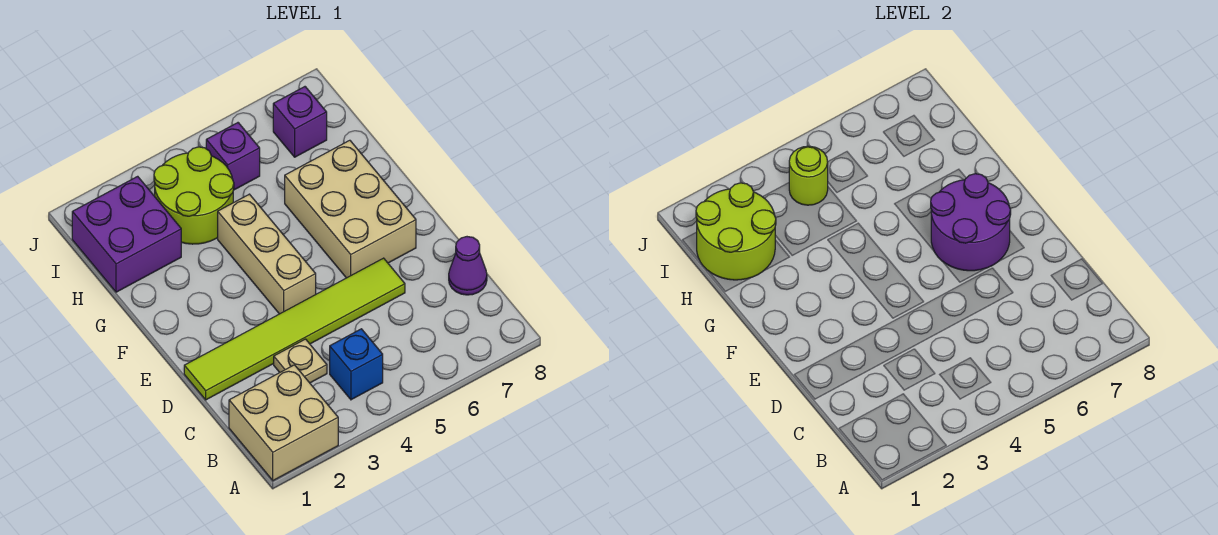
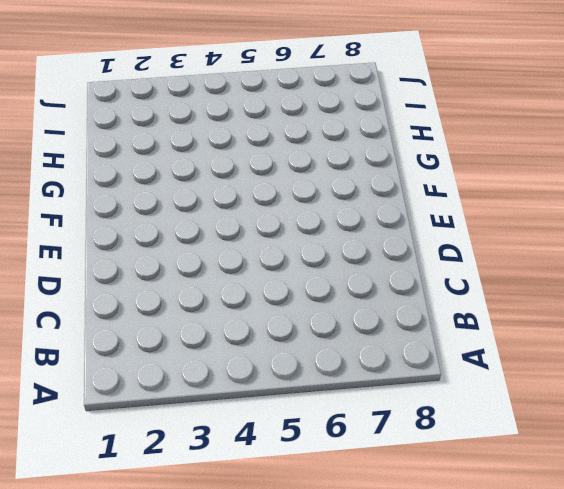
none -> tan brick A1:B2 level 1
none -> blue brick B4 level 1
none -> tan plate C3 level 1

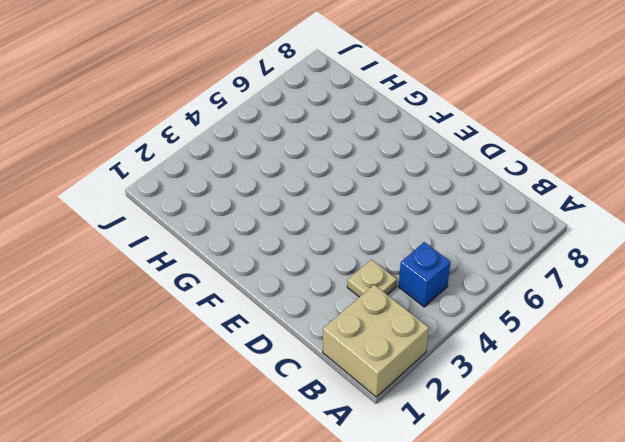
none -> purple cone C8 level 1
none -> lime tile D1:D6 level 1
none -> tan brick E4:G4 level 1

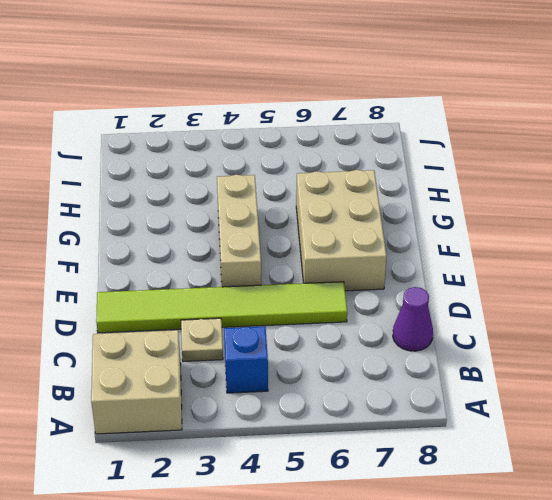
none -> purple brick H1:I2 level 1
none -> lime round brick H3:I4 level 1
none -> purple brick I5 level 1

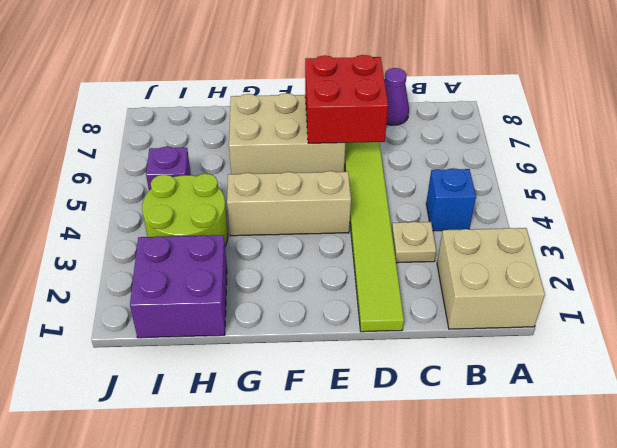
red brick D6:E7 level 2 -> purple round brick E6:F7 level 2
none -> purple brick I7 level 1
none -> lime round brick H1:I2 level 2
none -> lime round brick I4 level 2

